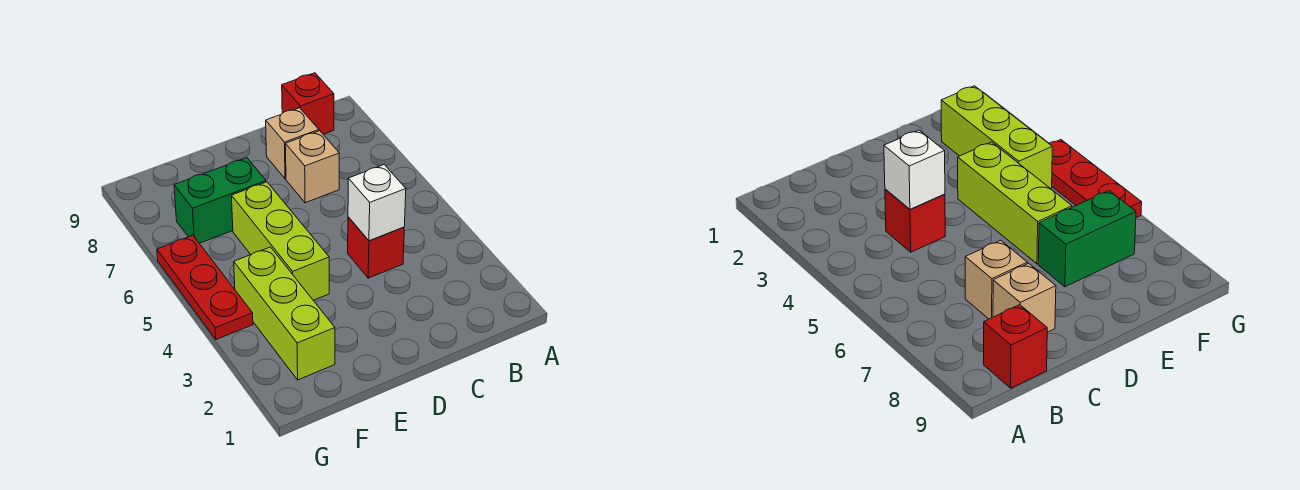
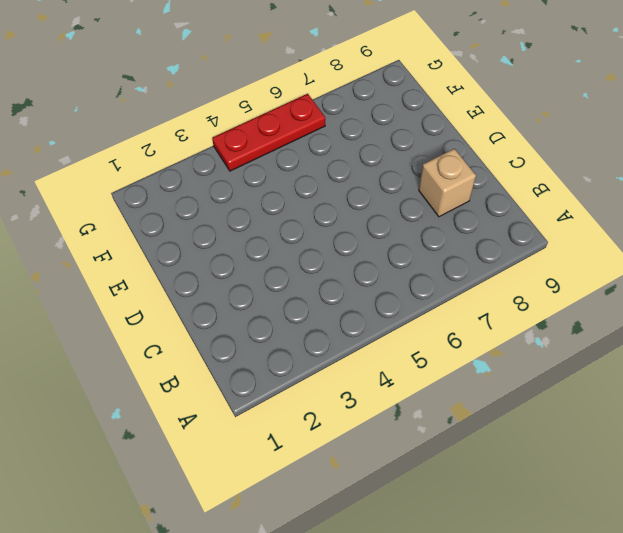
none -> red brick B9 level 1
none -> red brick C4 level 1

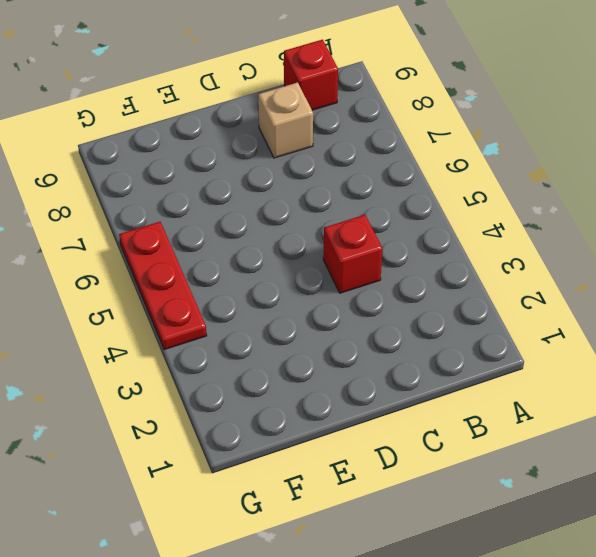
none -> tan brick C7 level 1
none -> lime brick E4:E6 level 1

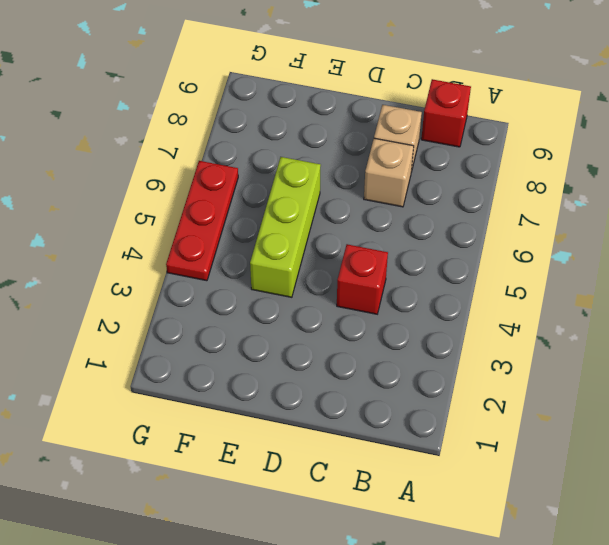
none -> green brick E7:F7 level 1
none -> lime brick F2:F4 level 1

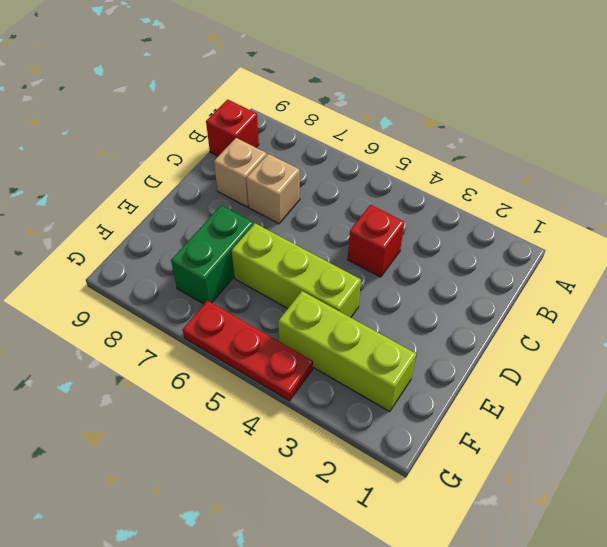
none -> white brick C4 level 2

